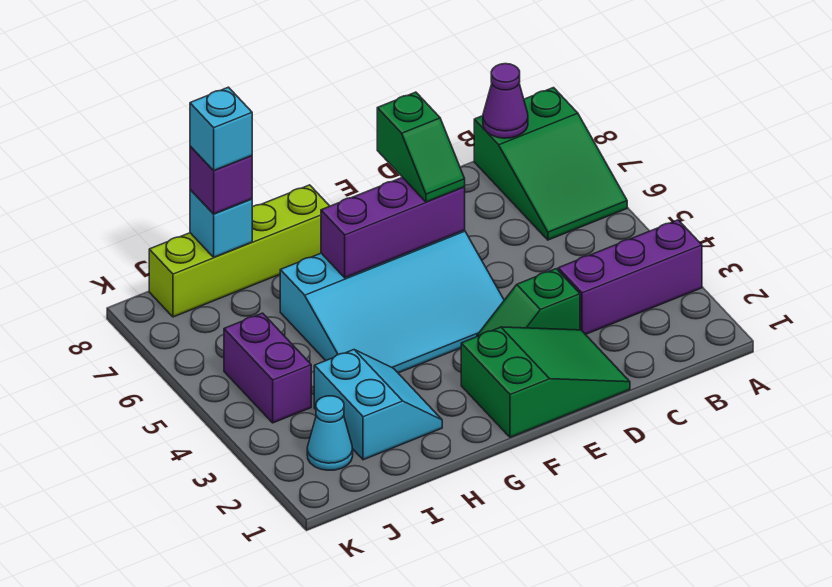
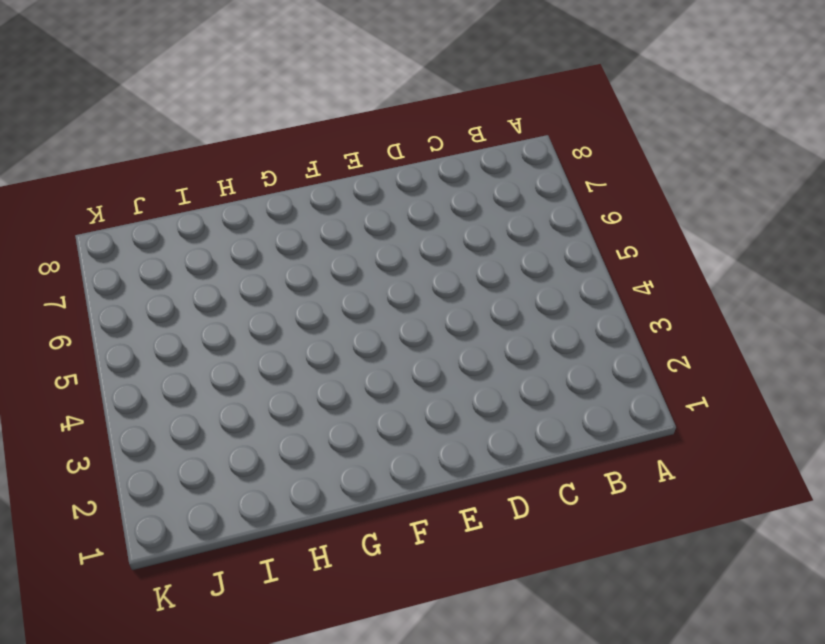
none -> purple brick A3:C3 level 1
none -> green slope A6:B8 level 1 top 8
none -> green slope D1:F2 level 1 top F

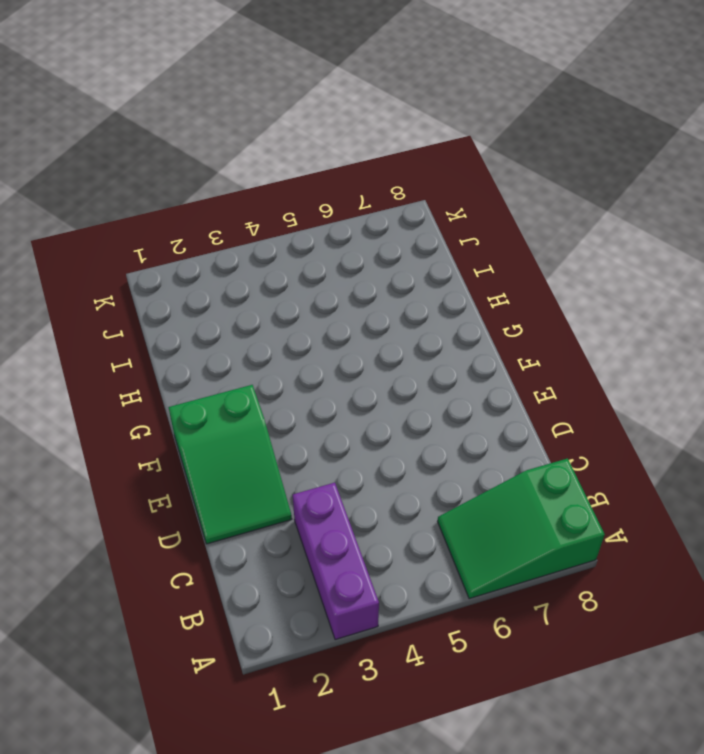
none -> green slope D3:E3 level 1 top D
none -> cyan slope E4:H6 level 1 top 6
none -> lime brick G8:J8 level 1

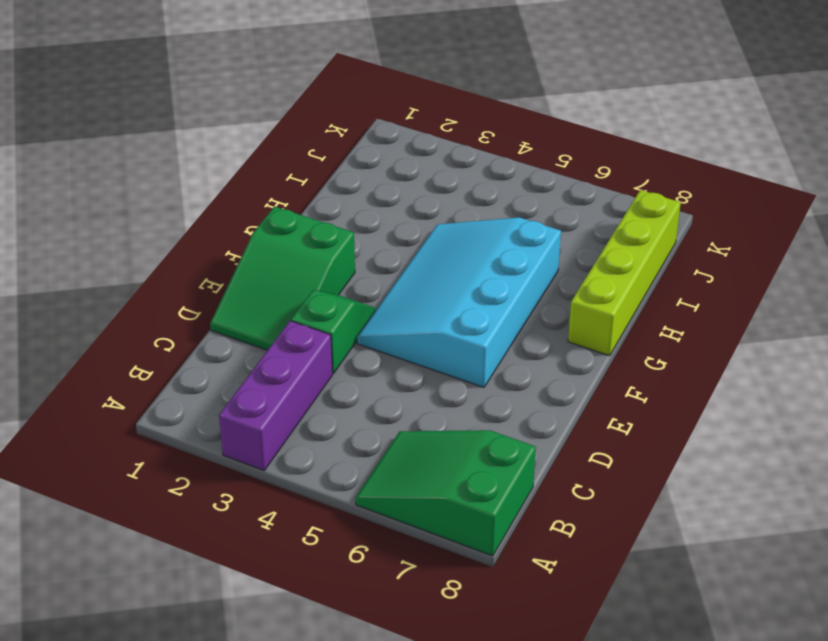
none -> cyan slope H2:I3 level 1 top I
none -> cyan cone J2 level 1
none -> purple brick J4:J5 level 1

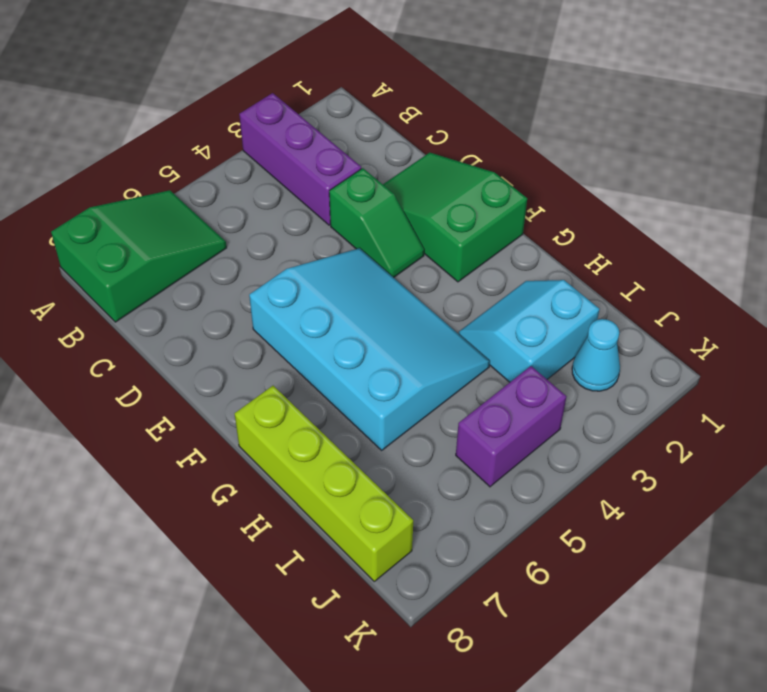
none -> purple cone B8 level 2
none -> purple brick E6:G6 level 2
none -> cyan brick I8 level 2

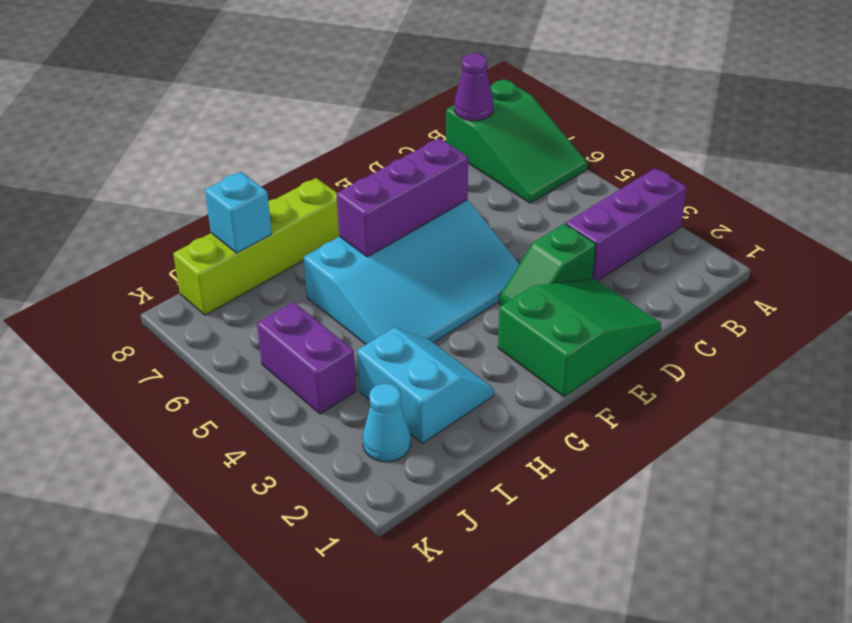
none -> green slope E6:E7 level 3 top 7
none -> purple brick I8 level 3
none -> cyan brick I8 level 4

